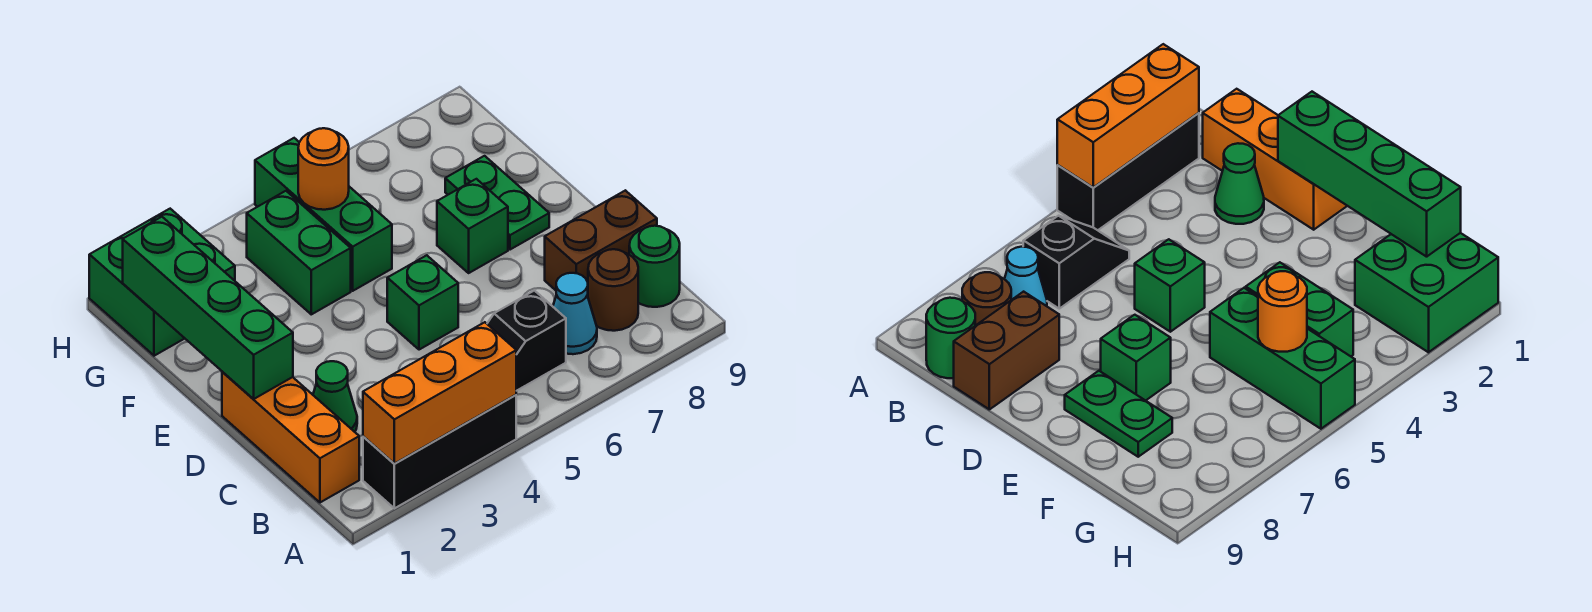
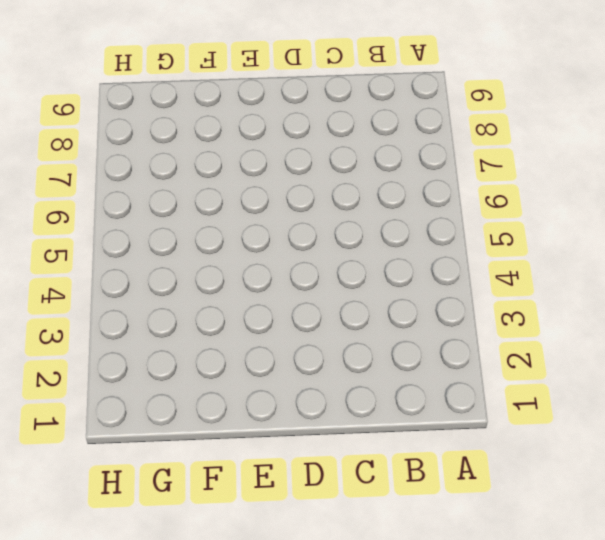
none -> black brick A2:A4 level 1
none -> orange brick B1:D1 level 1
none -> black slope B5:B6 level 1 top 6

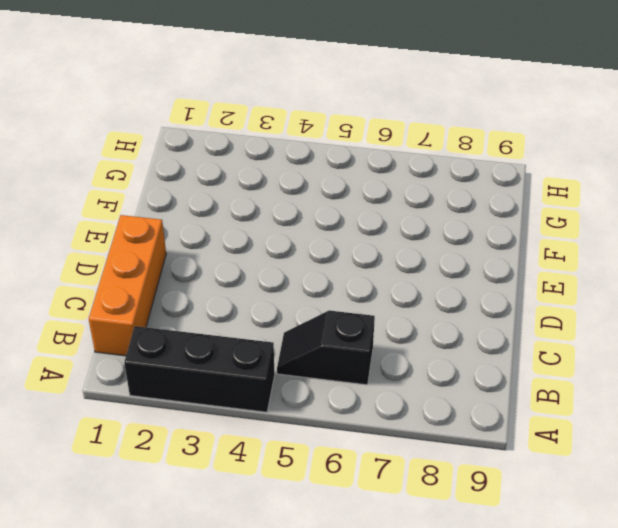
none -> cyan cone B7 level 1
none -> brown round brick B8 level 1
none -> green round brick B9 level 1

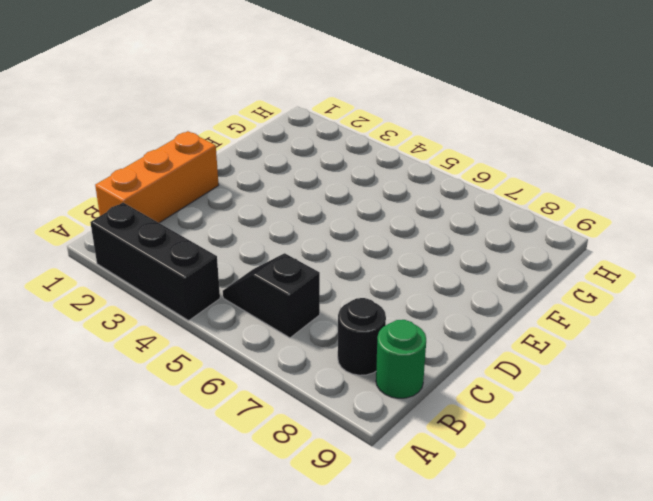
black round brick B8 level 1 -> brown round brick B8 level 1
none -> cyan cone B7 level 1
none -> green cone C2 level 1
none -> brown brick C8:C9 level 1

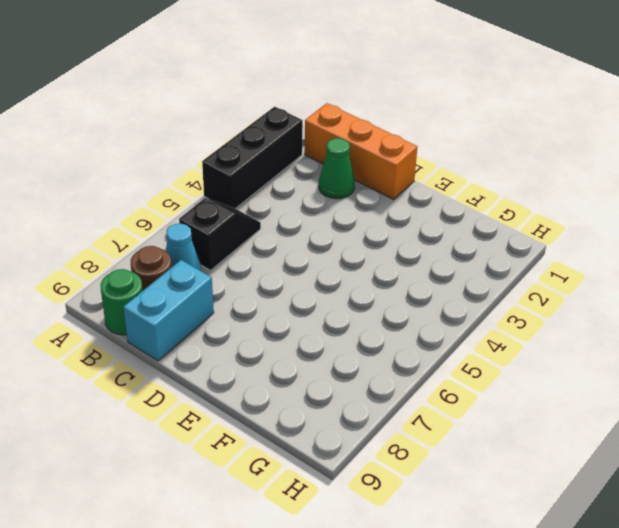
cyan brick C8:C9 level 1 -> brown brick C8:C9 level 1
none -> green brick D5 level 1
none -> green brick E7 level 1
none -> green plate E8:F8 level 1

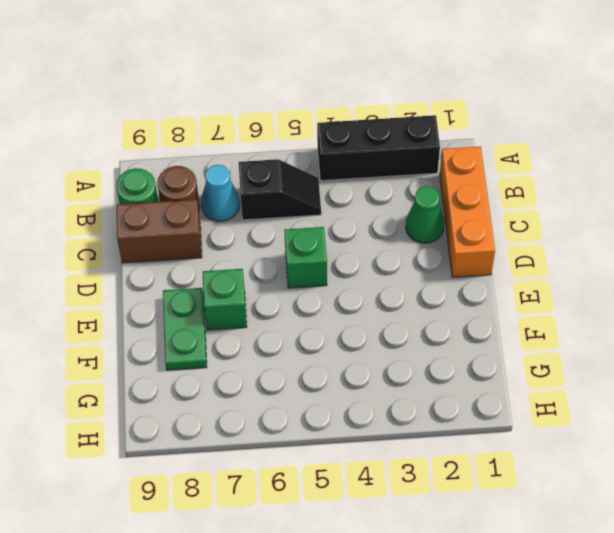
none -> green brick F4:G4 level 1
none -> green brick F5:H5 level 1
none -> green brick G1:H2 level 1

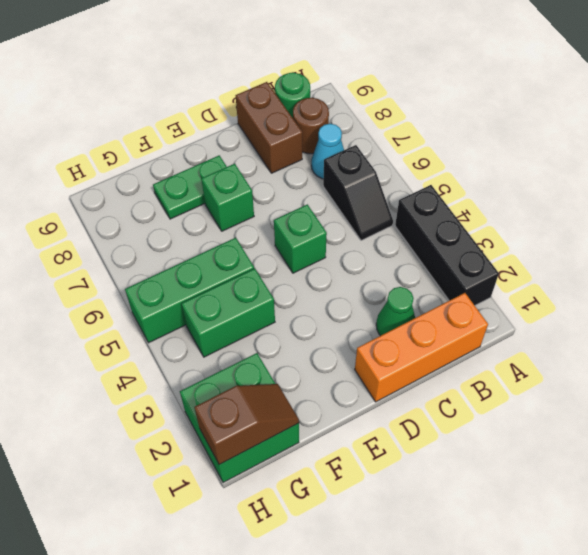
brown slope G1:H1 level 2 top H -> green brick D1:G1 level 2
none -> orange brick A2:A4 level 2
none -> orange round brick G5 level 2

